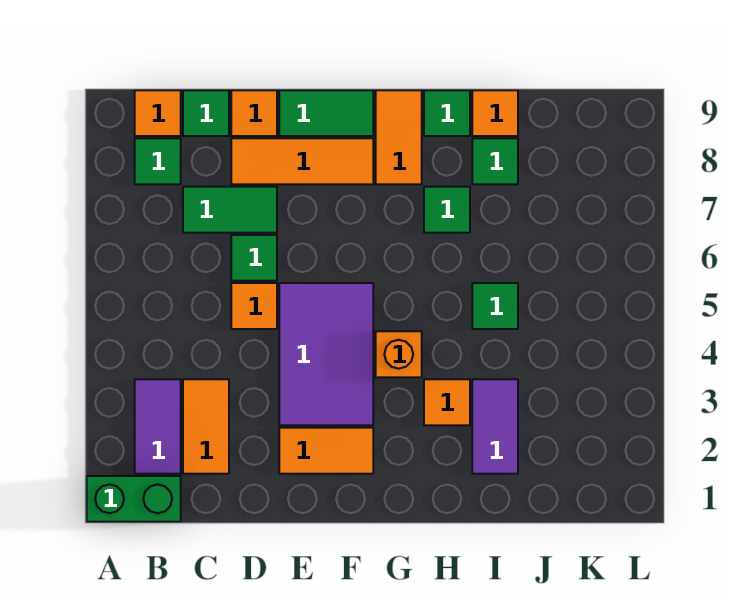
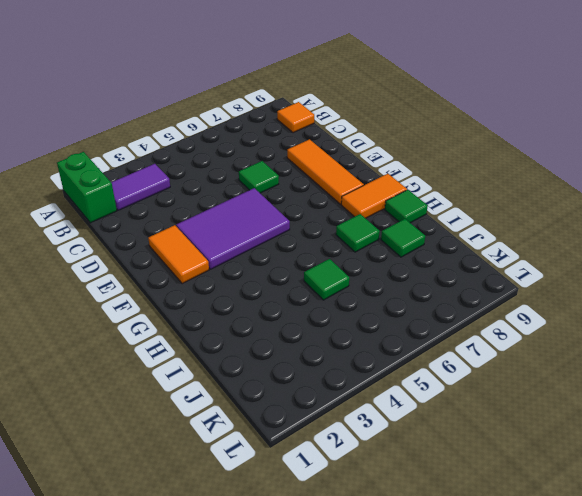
none -> green tile B8 level 1
none -> orange tile C2:C3 level 1
none -> green tile C7:D7 level 1

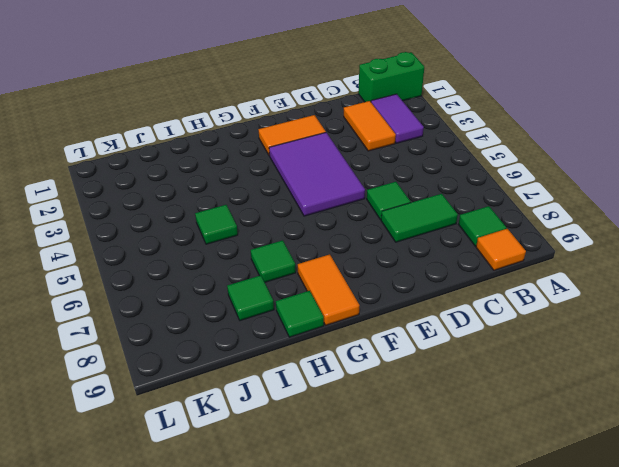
none -> green tile C9 level 1
none -> orange tile D5 level 1
none -> orange tile D8:F8 level 1

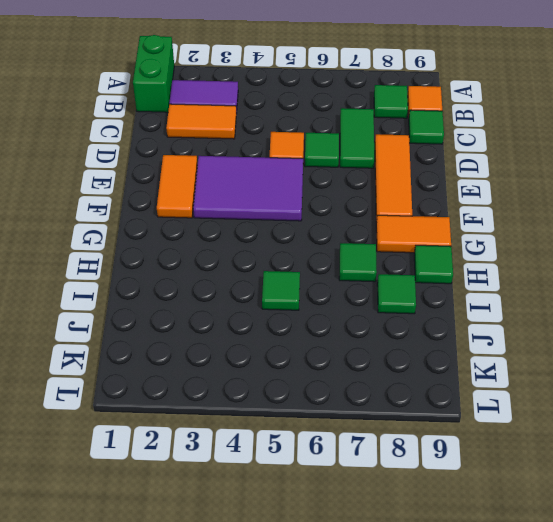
none -> orange tile D9 level 1
none -> green tile E9:F9 level 1
none -> orange brick G4 level 1

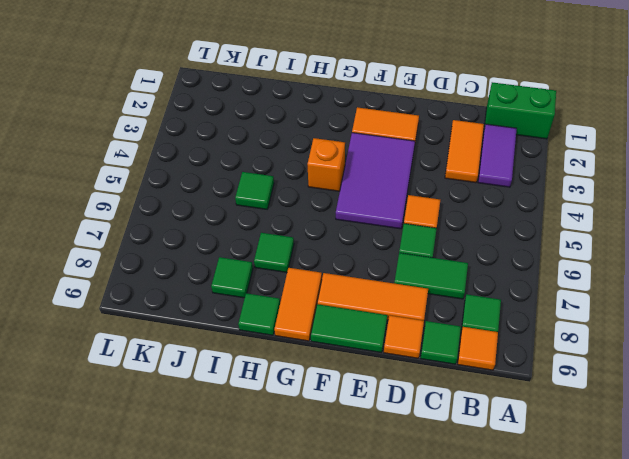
none -> orange tile H3 level 1
none -> purple tile I2:I3 level 1
none -> orange tile I9 level 1

